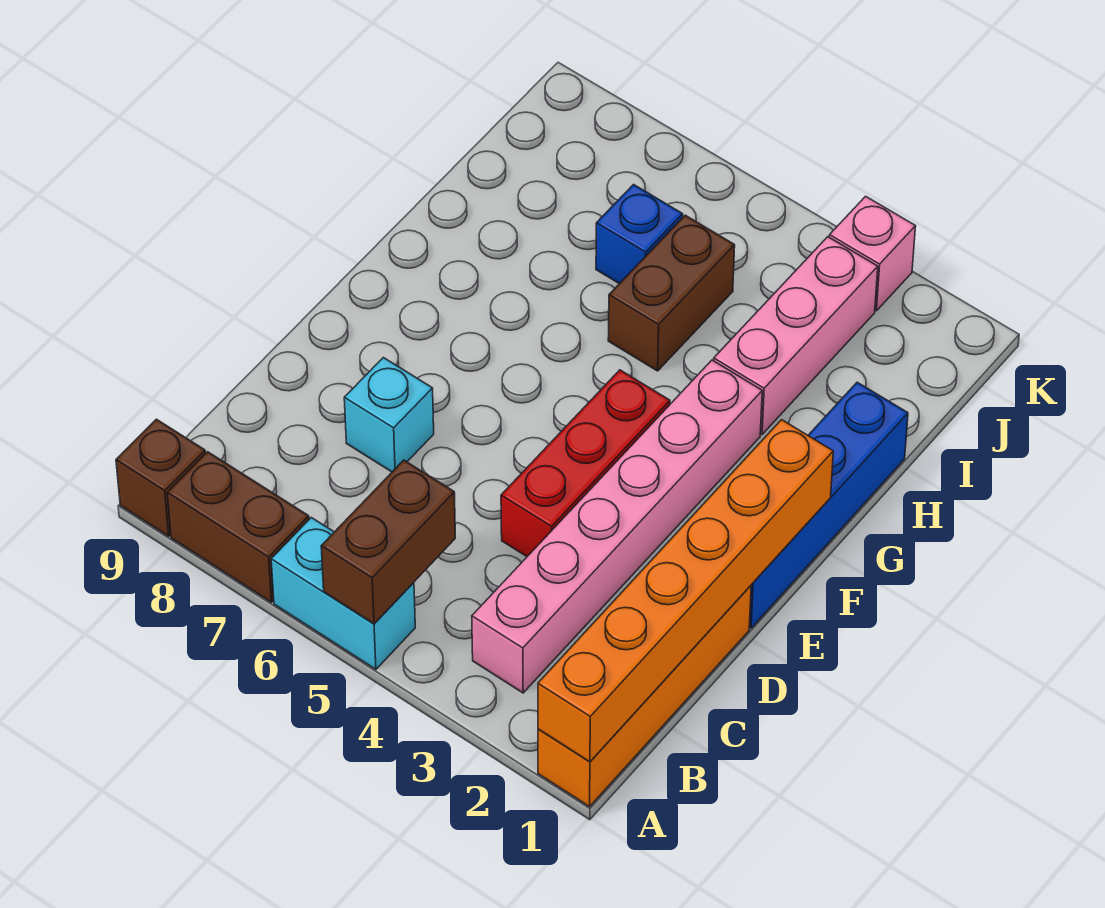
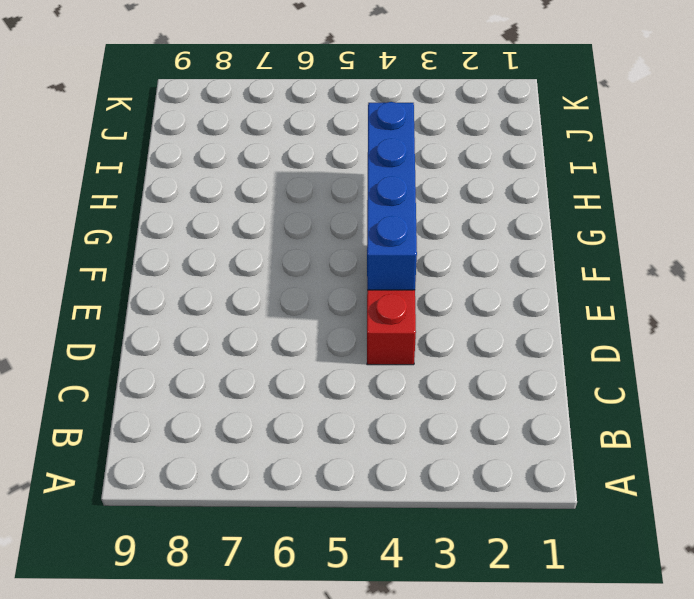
blue brick E4:H4 level 2 -> blue brick E1:H1 level 1
none -> orange brick A1:D1 level 1
none -> cyan brick A5:A6 level 1
none -> brown brick A7:A8 level 1

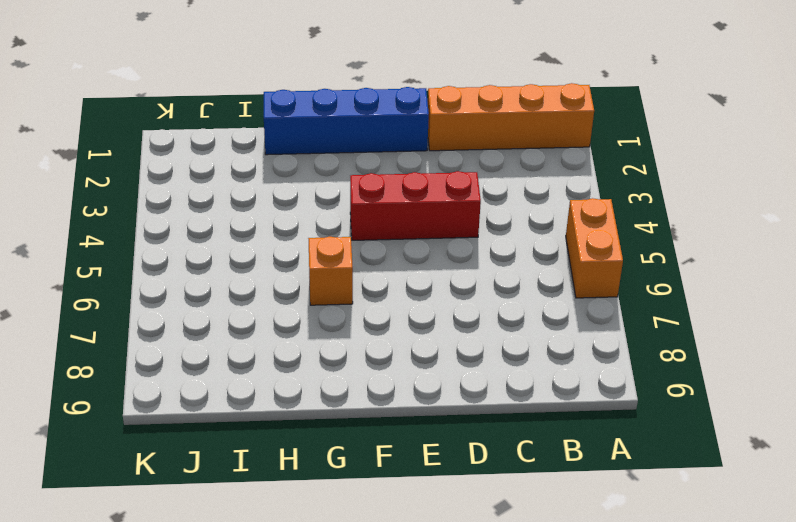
orange brick A5:A6 level 1 -> cyan brick A5:A6 level 1
orange brick G6 level 1 -> none
none -> brown brick A7:A8 level 1
none -> brown brick A9 level 1
none -> pink brick B3:G3 level 1

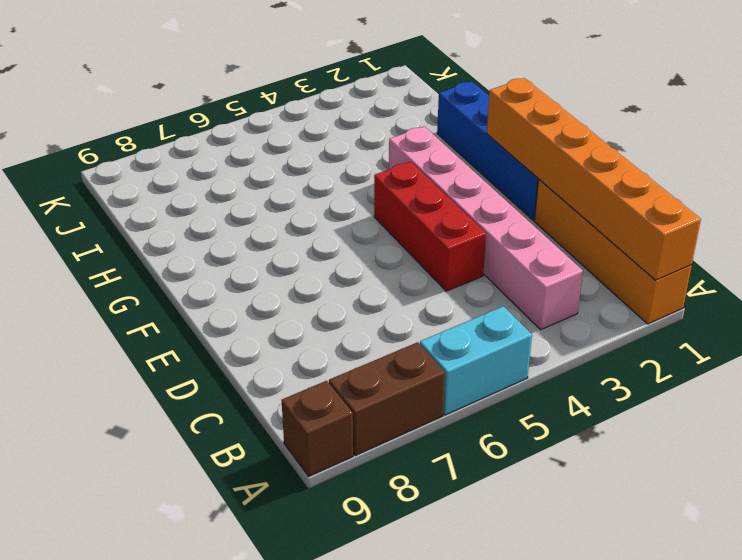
none -> cyan brick D7 level 1
none -> pink brick H3:J3 level 1
none -> brown brick H5:I5 level 1

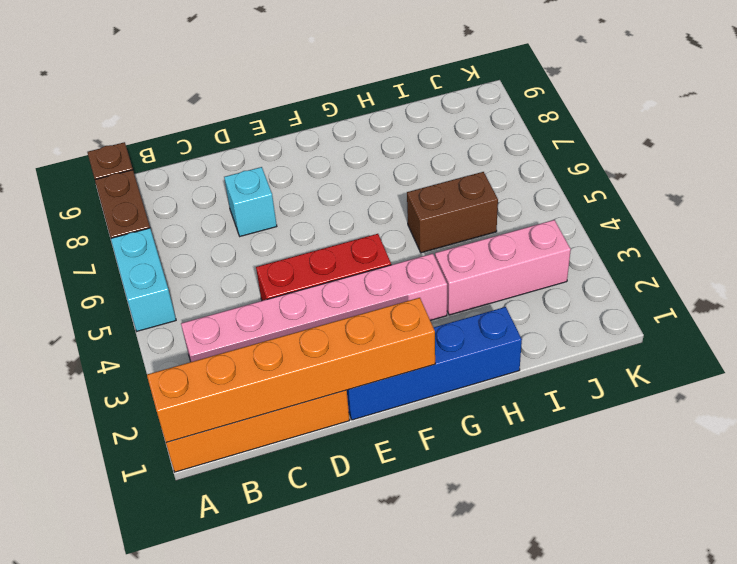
none -> blue brick I6 level 1
none -> pink brick K3 level 1
none -> brown brick A5:B5 level 2

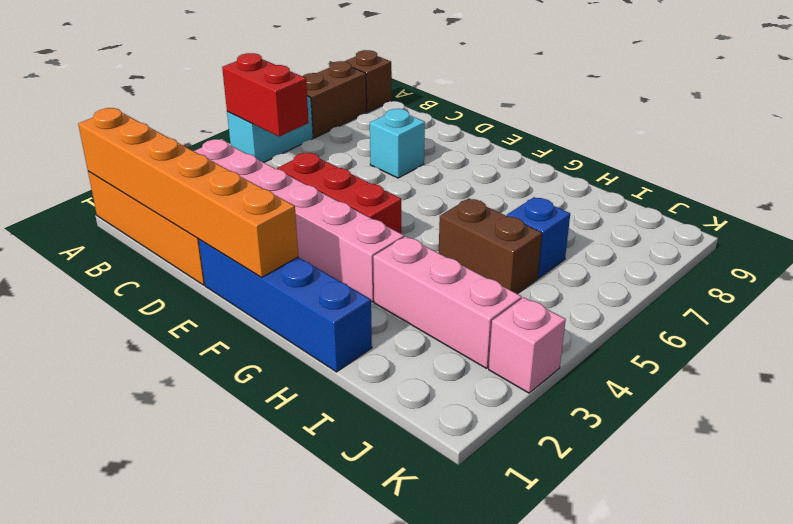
red brick A5:B5 level 2 -> brown brick A5:B5 level 2

